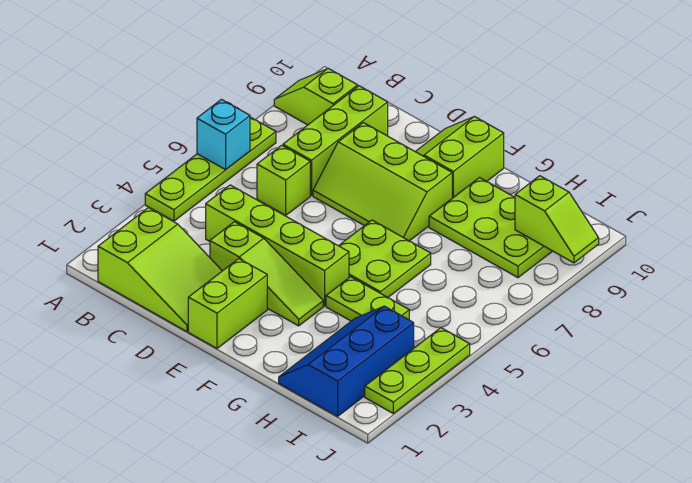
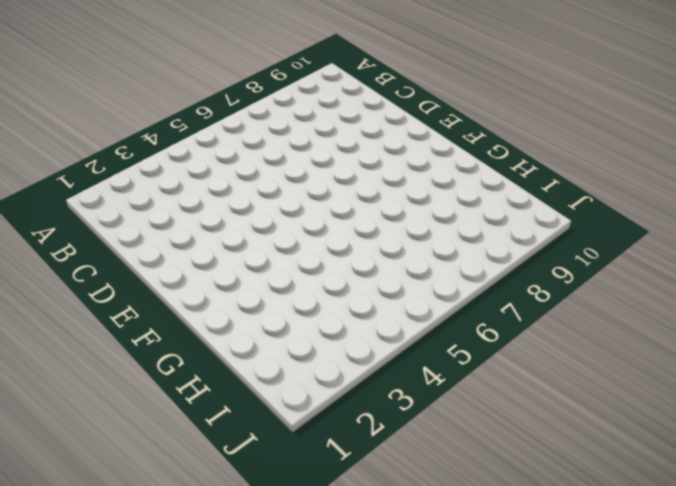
none -> lime plate A4:A7 level 1
none -> lime slope A9:B9 level 1 top B
none -> lime slope B1:D2 level 1 top B

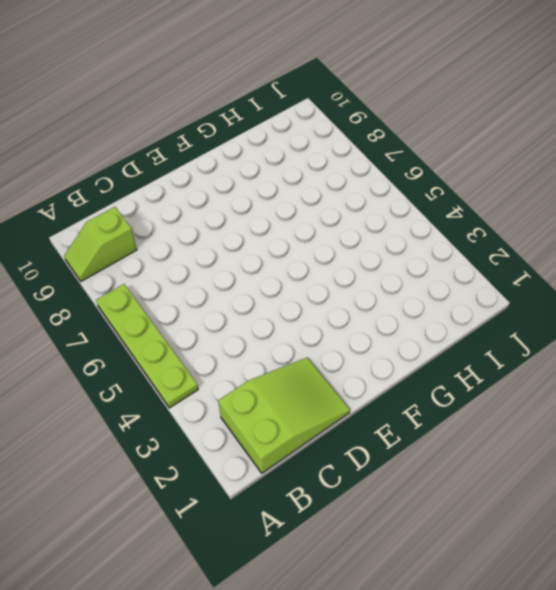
none -> lime brick C4:F4 level 1
none -> lime brick C6 level 1
none -> lime brick C7:C9 level 1

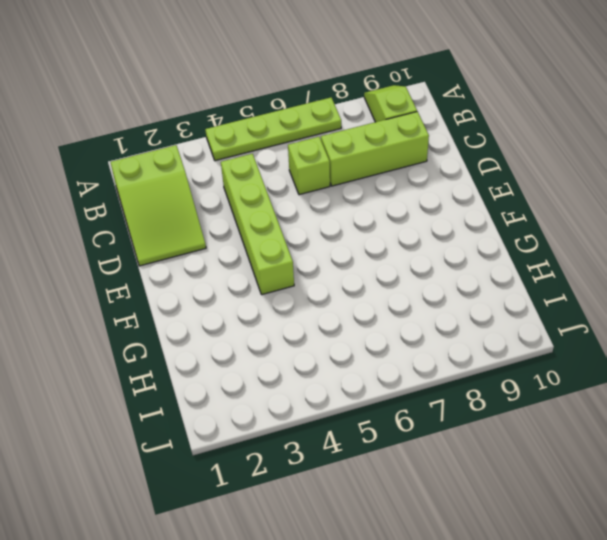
none -> lime slope D3:F3 level 1 top D
none -> lime slope D7:F8 level 1 top 8
none -> lime brick E1:E2 level 1

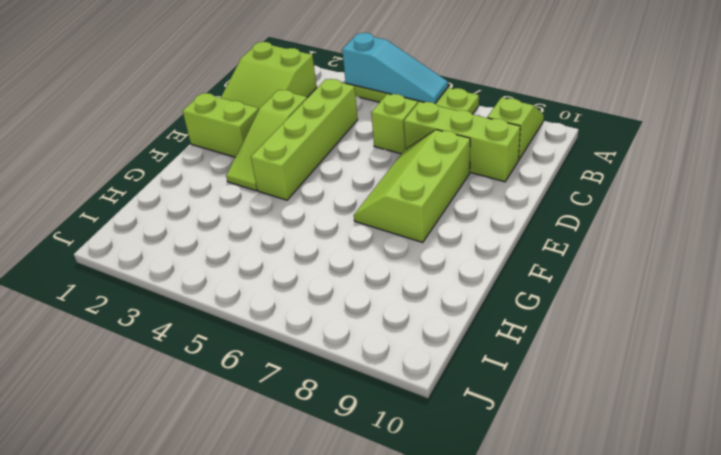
cyan slope A4:A6 level 2 top 4 -> cyan brick A6 level 2
none -> lime slope E9:F10 level 1 top F
none -> lime plate F5:G6 level 1
none -> lime plate G4:H4 level 1

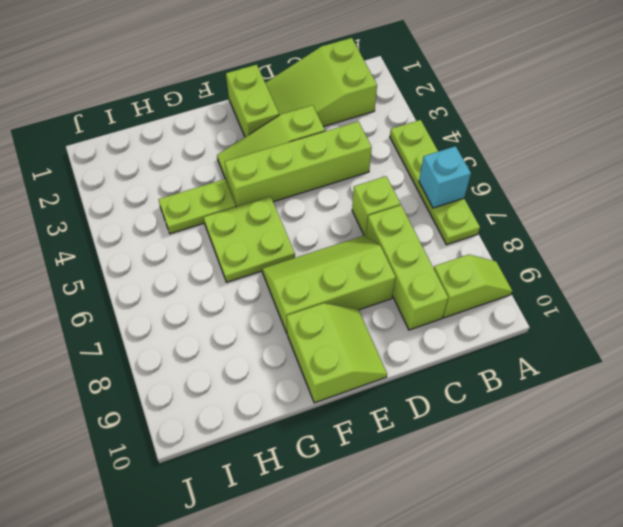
none -> lime plate G8:I9 level 1
none -> blue slope H1:I3 level 1 top I
none -> lime plate J2:J4 level 1

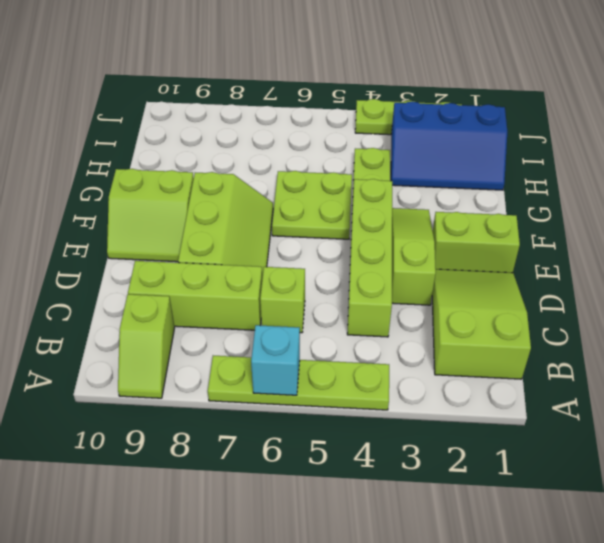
none -> lime plate G8:I9 level 1
none -> lime slope I9:J9 level 2 top I

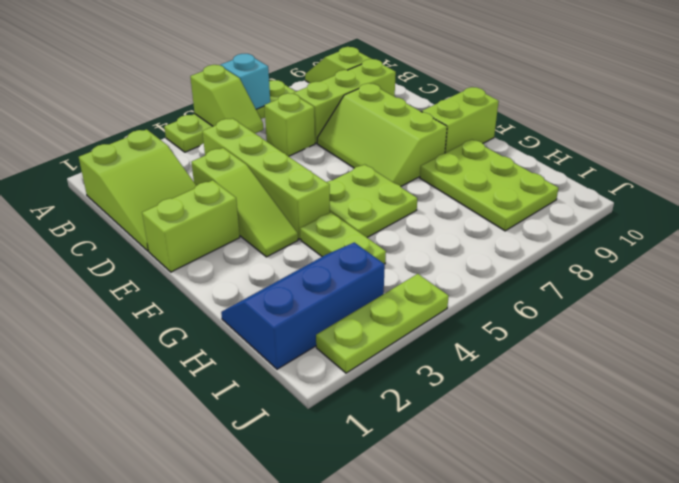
lime slope A5:B5 level 2 top A -> lime slope I9:J9 level 2 top I

